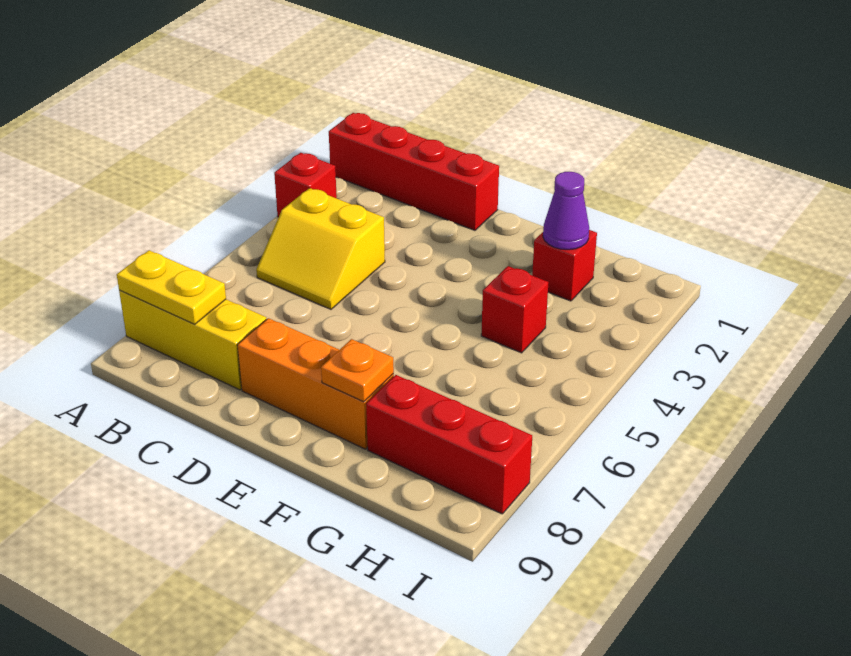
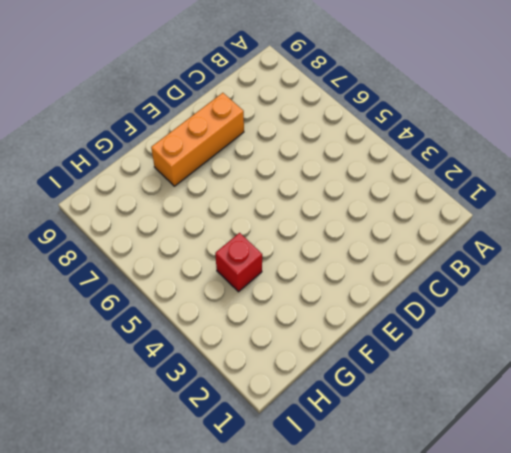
none -> red brick A1:D1 level 1
none -> red brick A3 level 1

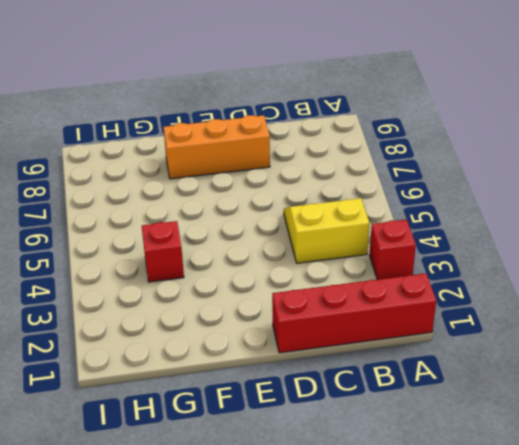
none -> yellow brick A8:C8 level 1
none -> red brick G2 level 1

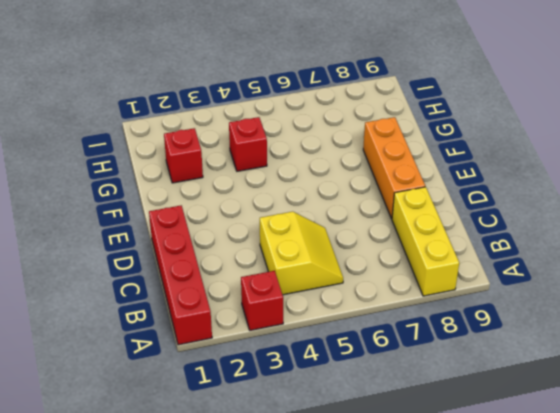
none -> red brick G8:I8 level 1
none -> yellow plate A8:B8 level 2

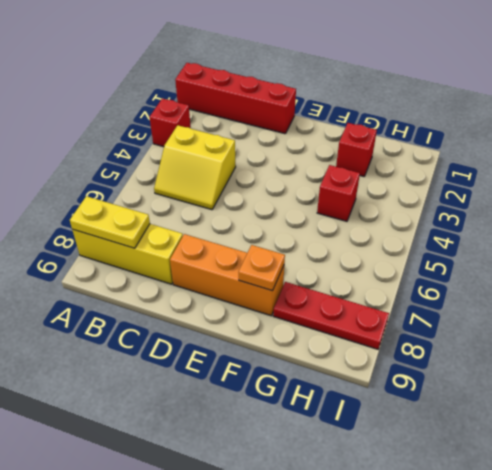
red plate G8:I8 level 1 -> red brick G8:I8 level 1
none -> purple cone G2 level 2

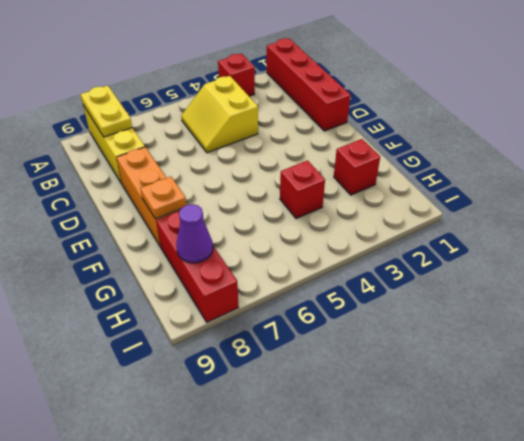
purple cone H8 level 2 -> purple cone G2 level 2

